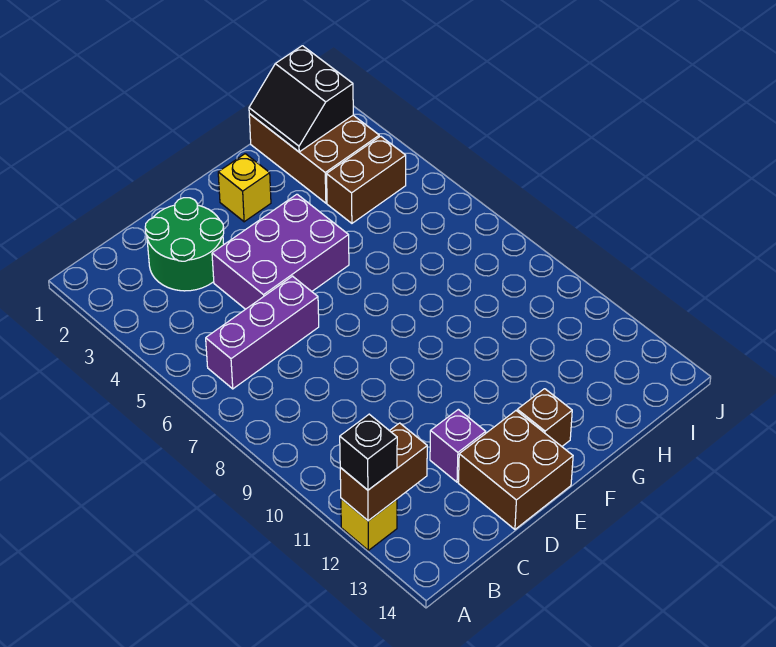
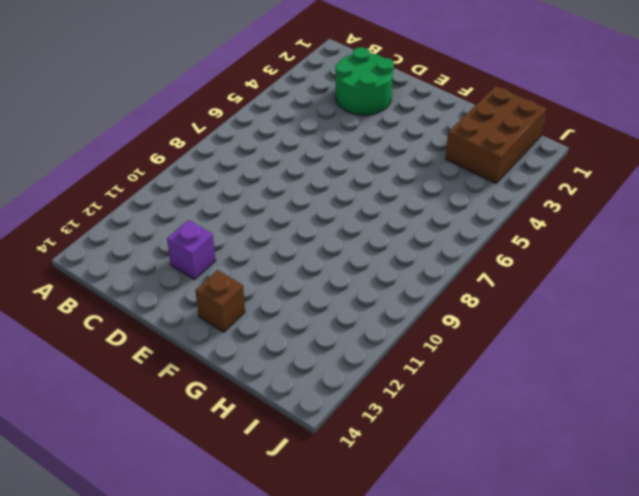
none -> yellow brick A12 level 1
none -> purple brick B6:D6 level 1
none -> purple brick D4:F5 level 1

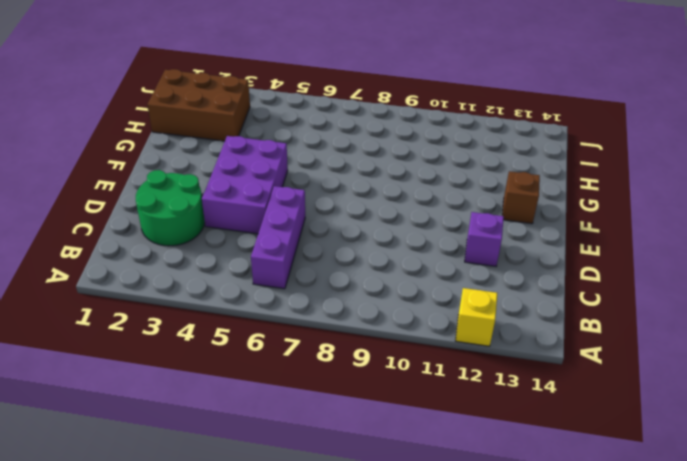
none -> brown brick D13:E14 level 1
none -> yellow brick F2 level 1
none -> brown brick H4:I4 level 1

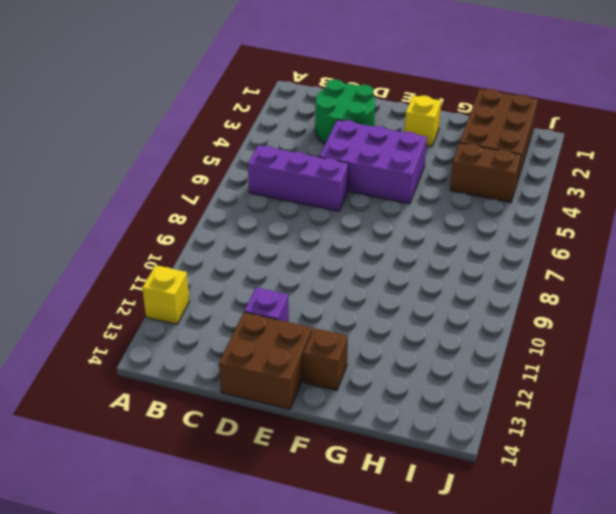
none -> brown brick A12:B12 level 2
none -> black slope H1:I2 level 2 top I
none -> black brick A12 level 3

